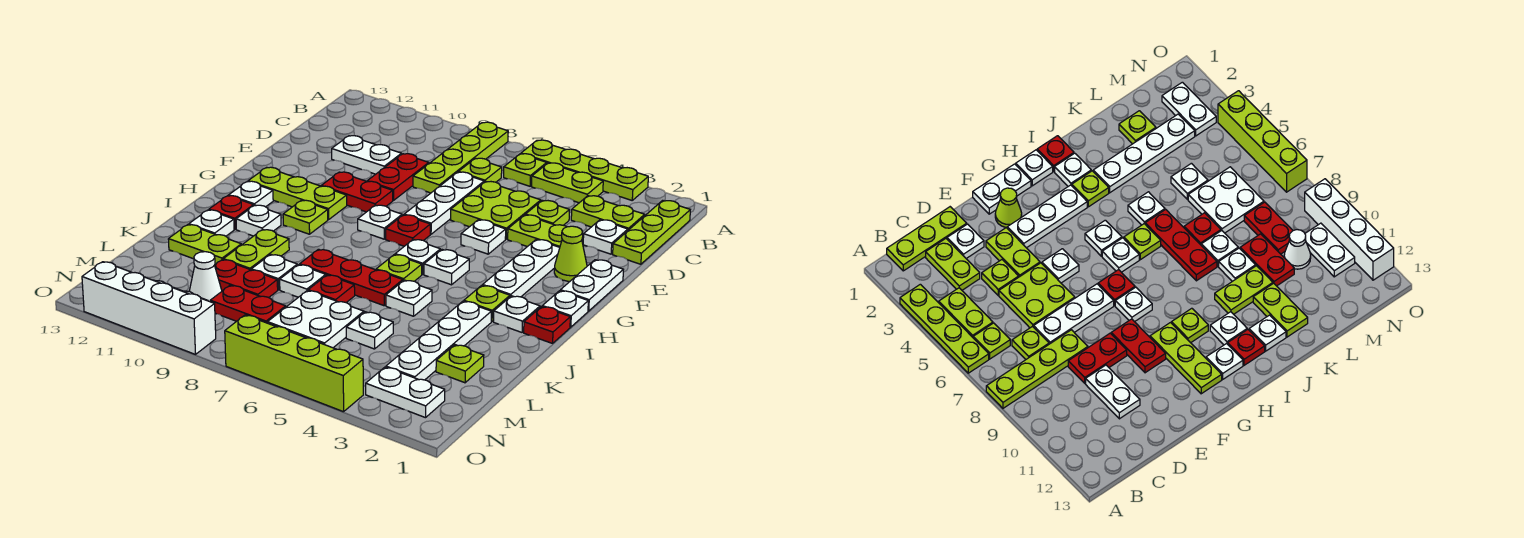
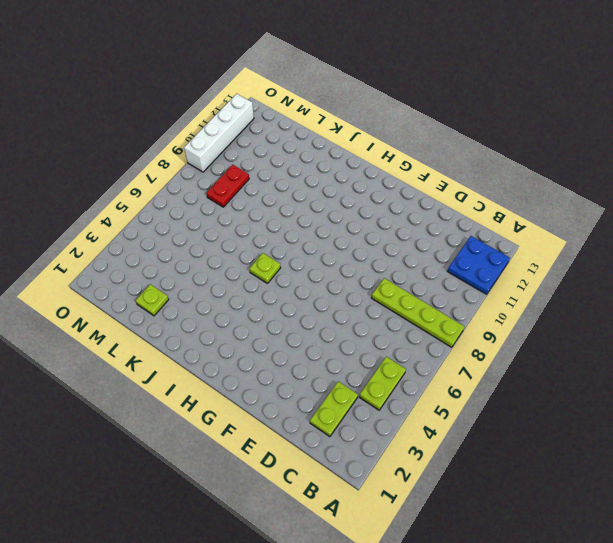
blue plate A11:B12 level 1 -> none
none -> lime plate A3:A6 level 1
none -> lime plate B1:D1 level 1
none -> lime plate B6 level 1
none -> lime plate C7 level 1

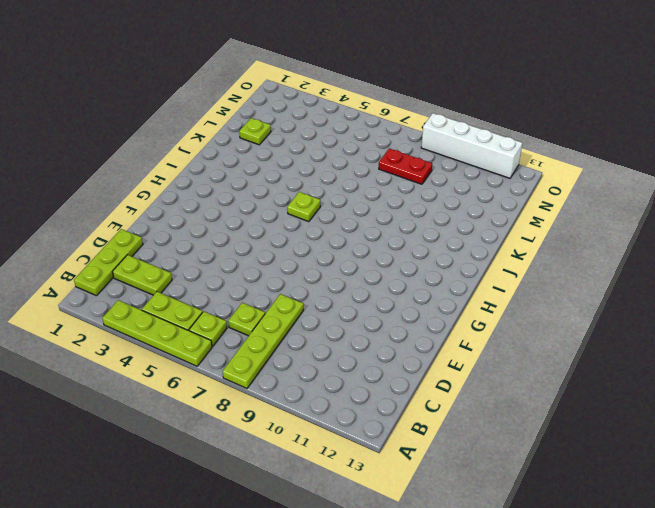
none -> white plate D2 level 1
none -> lime plate D4 level 1
none -> lime plate D5:E6 level 1
none -> white plate D7:F7 level 1

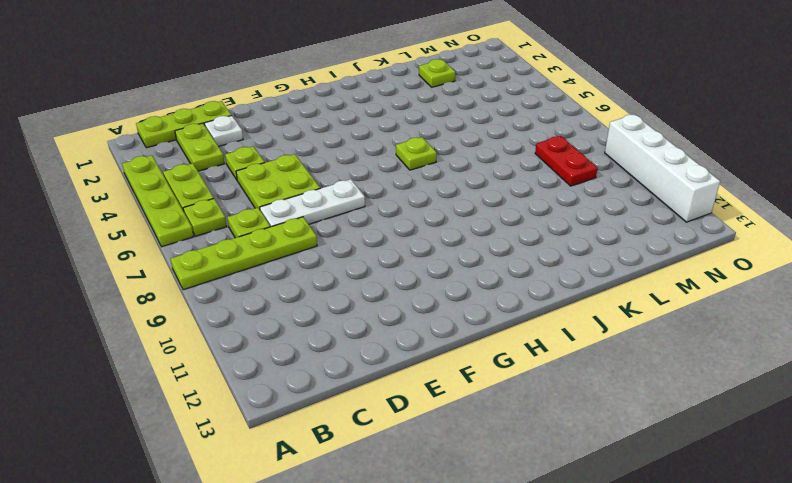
none -> red plate D9:E9 level 1
none -> white plate D10:D11 level 1
none -> lime plate E3:E4 level 1
none -> white plate F1:G1 level 1

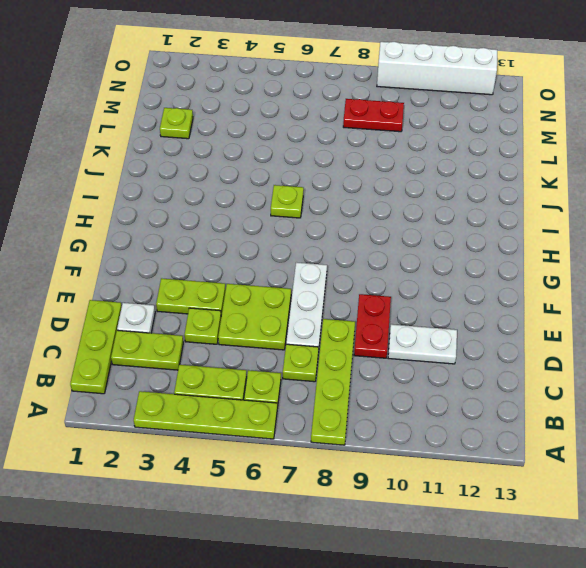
none -> white plate F1:G1 level 1
none -> lime cone F2 level 1
none -> white plate F3:H3 level 1
none -> white plate F5 level 1

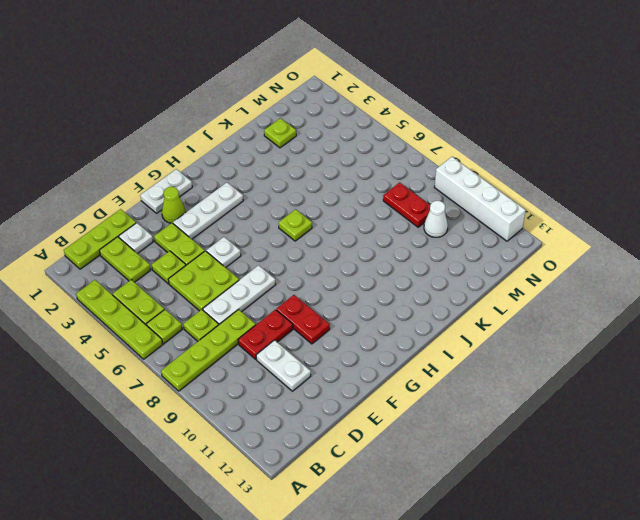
none -> red plate G7 level 1
none -> white plate G8 level 1
none -> lime plate G10:G12 level 1
none -> white plate H1 level 1

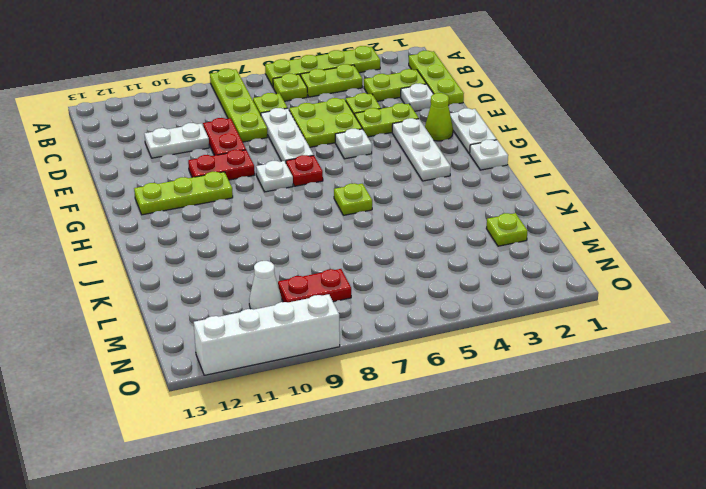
none -> white plate H5 level 1
none -> white plate H6 level 1
none -> lime plate H10 level 1
none -> white plate H12 level 1

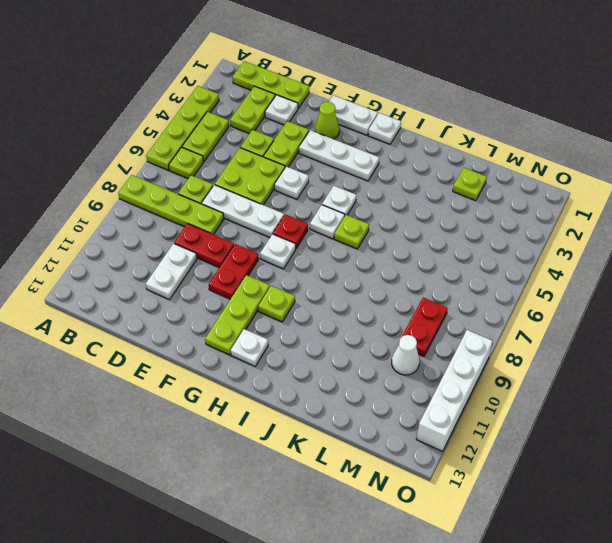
none -> red plate I1 level 1
none -> white plate I2 level 1
none -> lime plate I3 level 1
none -> white plate I11 level 1

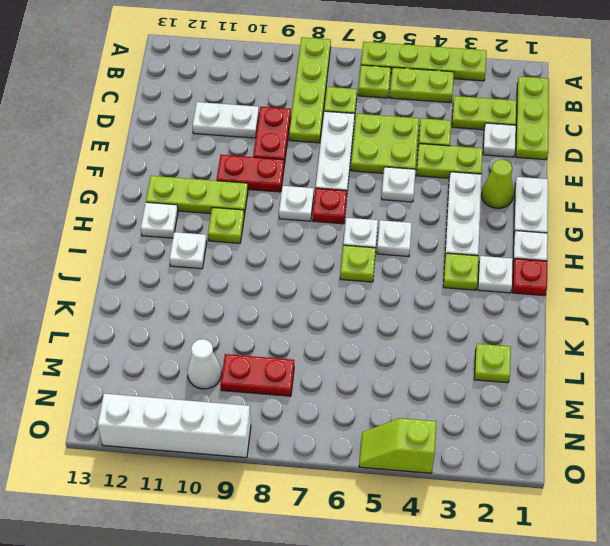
lime slope O4:O5 level 1 top 4 -> lime brick O4:O7 level 1
none -> red plate I12 level 1
none -> white plate J3:M3 level 1
none -> white plate J5 level 1
none -> red plate J6:J8 level 1

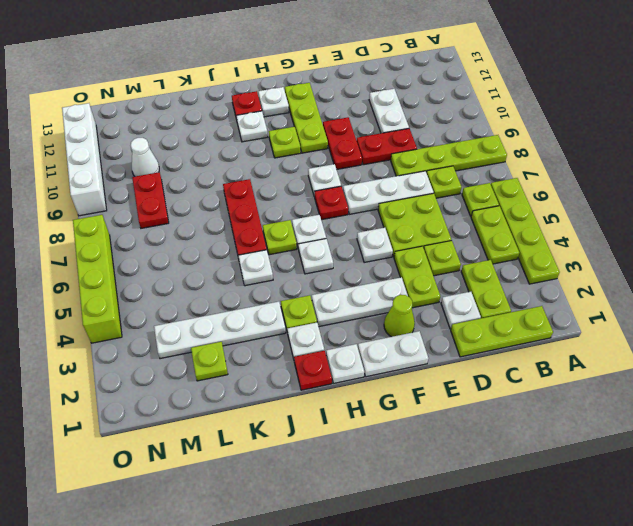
none -> lime plate J10:K10 level 1
none -> white plate J12 level 1
none -> red plate K7 level 1
none -> white plate K8 level 1

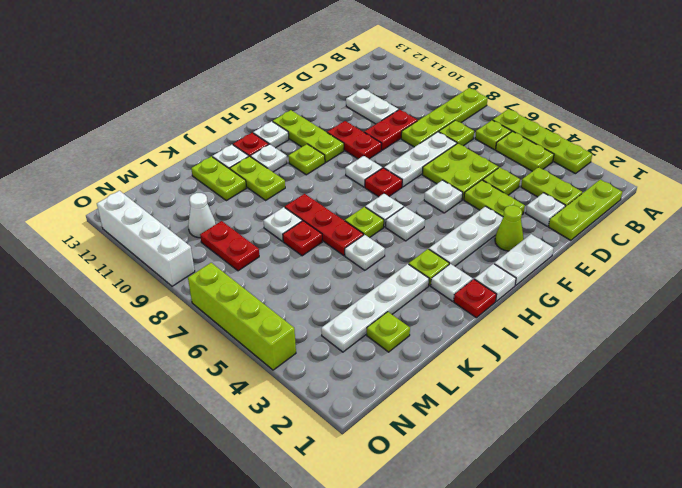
lime plate J10:J11 level 1 -> lime plate J10:K10 level 1
none -> white plate K9 level 1
none -> white plate L5 level 1
none -> white plate L6:M7 level 1
none -> red plate L9:L10 level 1

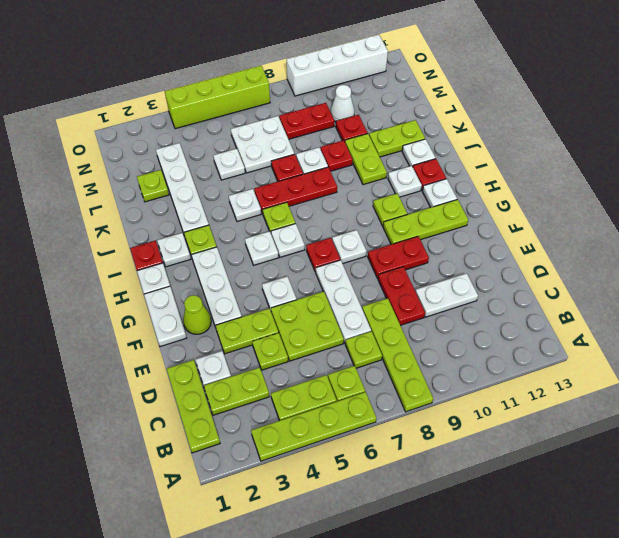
red plate K9 level 1 -> white plate K9 level 1
red plate L10 level 1 -> red plate L9:L10 level 1
none -> white plate N2:N3 level 1
none -> white plate N10:N11 level 1

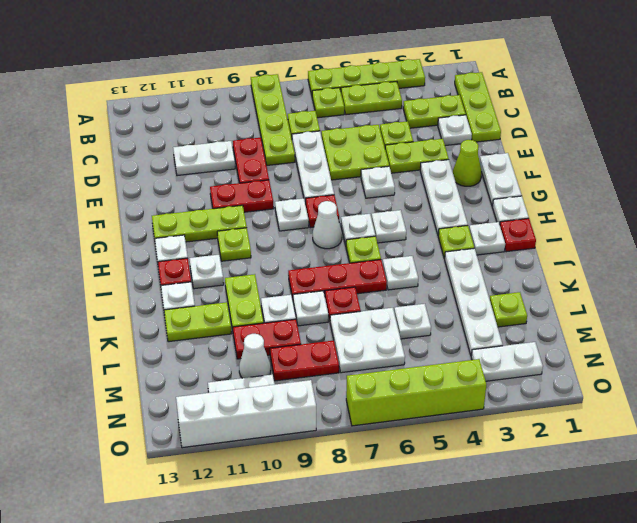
white cone H7 level 1 -> none

